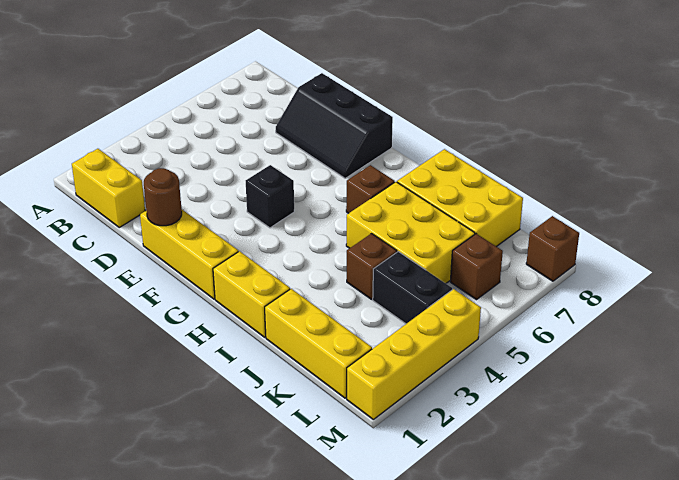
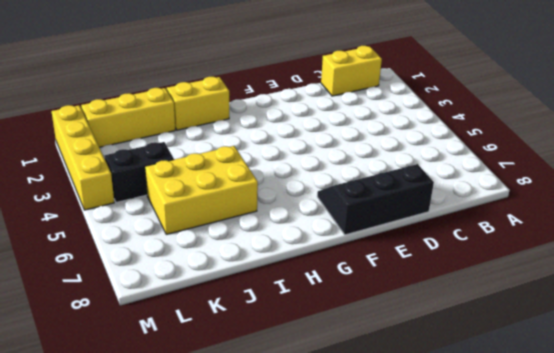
none -> yellow brick E1:G1 level 1
none -> black brick F4 level 1
none -> brown brick H6 level 1

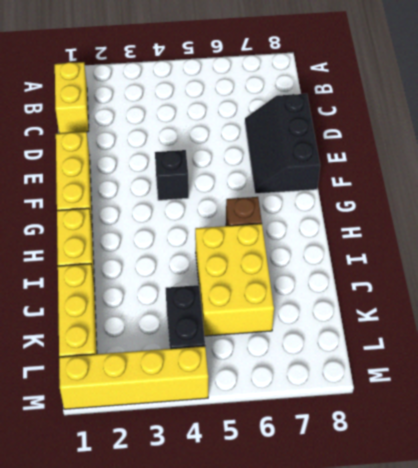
none -> yellow brick I7:K8 level 1
none -> brown brick J4 level 1
none -> brown brick L6 level 1

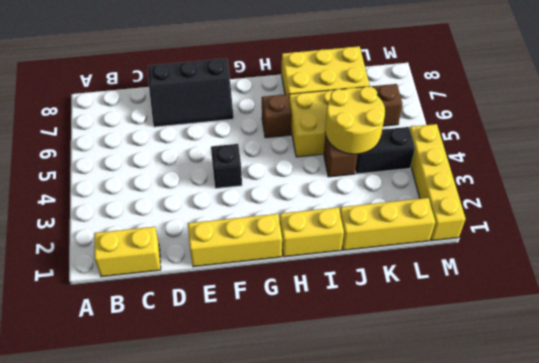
yellow round brick J4:K5 level 2 -> none
none -> brown brick M8 level 1
none -> brown round brick E1 level 2

